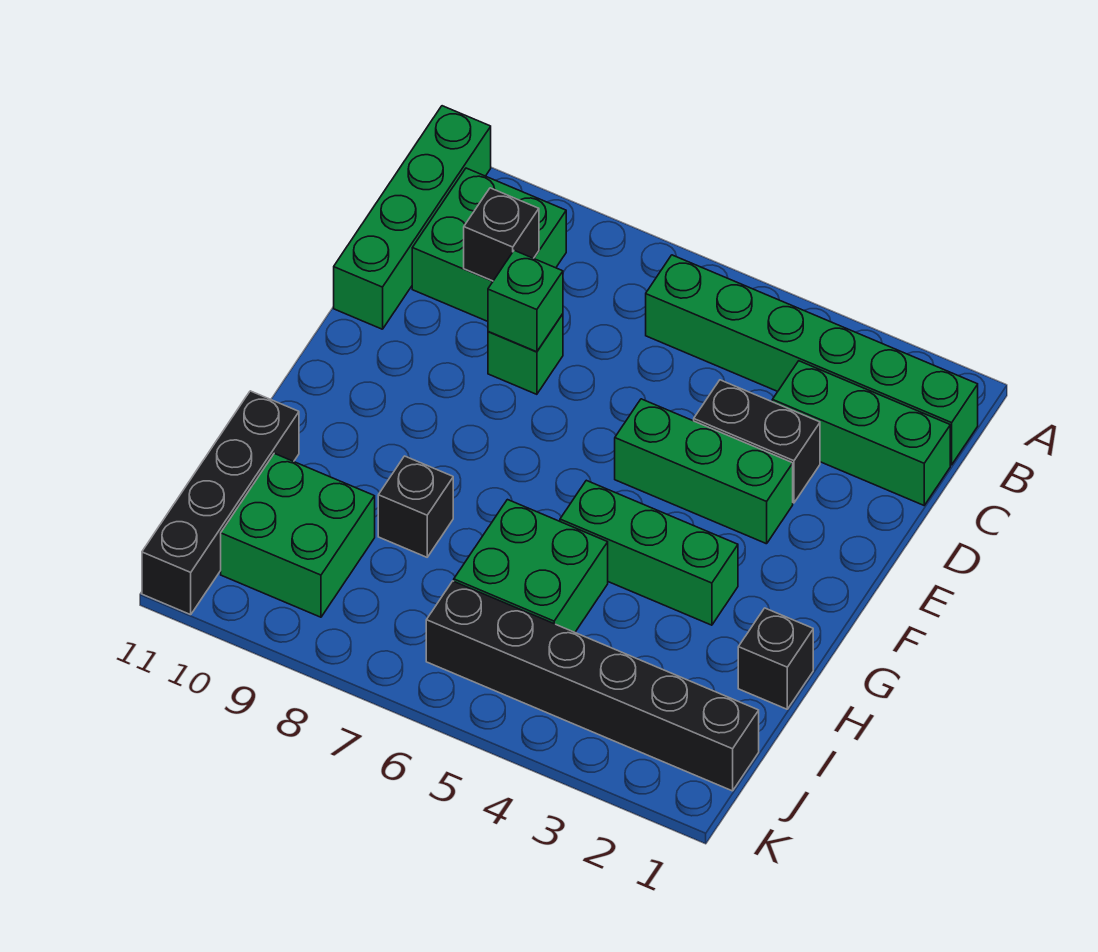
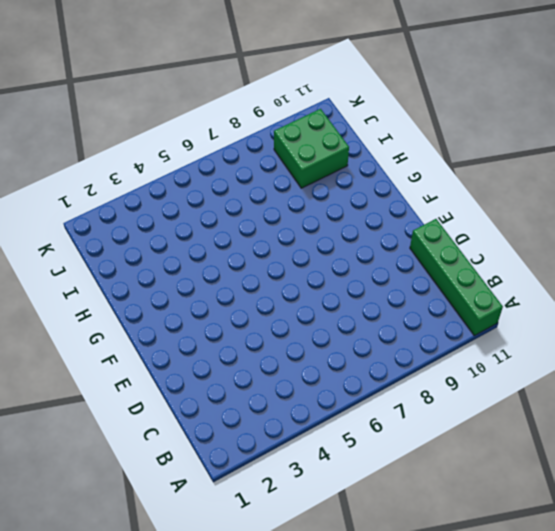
none -> green brick B1:B6 level 1
none -> green brick B9:C10 level 1
none -> green brick C1:C3 level 1

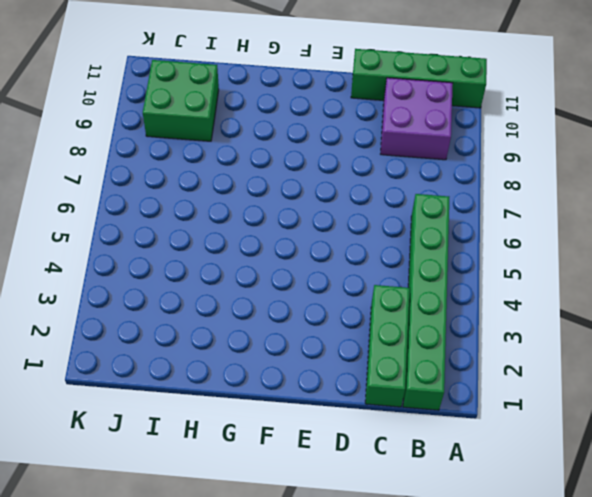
purple brick B9:C10 level 1 -> green brick B9:C10 level 1
none -> black brick D3:D4 level 1
none -> green brick D8 level 1
none -> green brick E3:E5 level 1

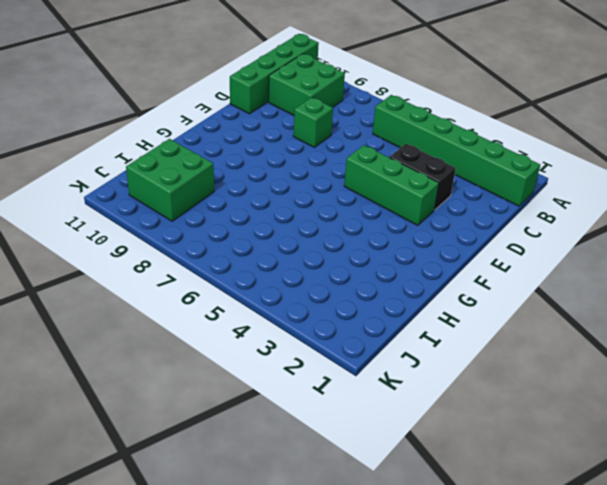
none -> green brick C1:C3 level 1
none -> green brick G3:G5 level 1
none -> black brick H1 level 1

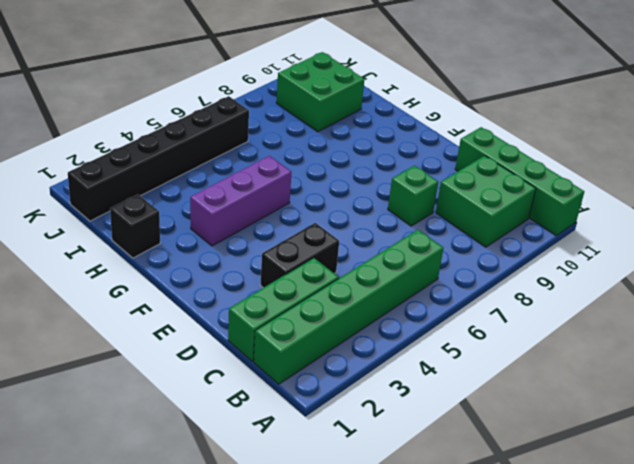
purple brick G3:G5 level 1 -> green brick G3:G5 level 1
none -> green brick E3:E5 level 1
none -> green brick H5:I6 level 1
none -> black brick H8 level 1

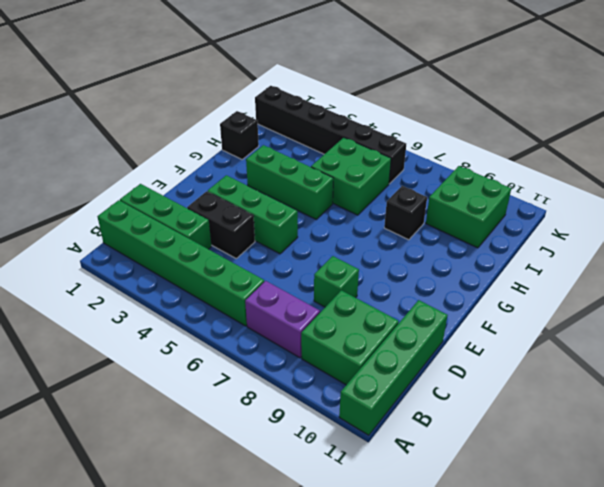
purple brick B7:B8 level 1 -> none
none -> black brick H11:K11 level 1
none -> black brick C9 level 2
none -> green brick D8 level 2

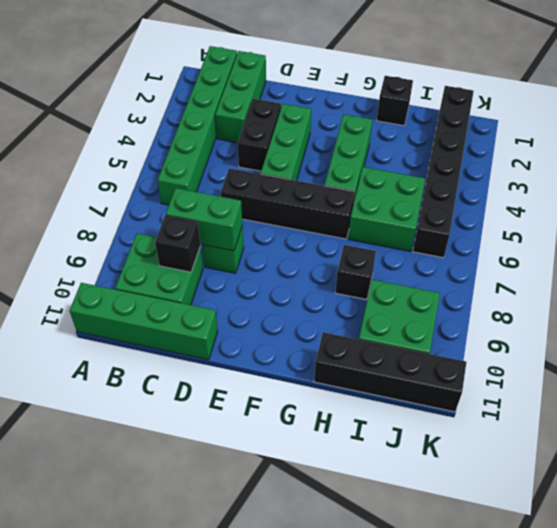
green brick C8:D8 level 2 -> green brick D8 level 2
black brick D6:G6 level 1 -> none

